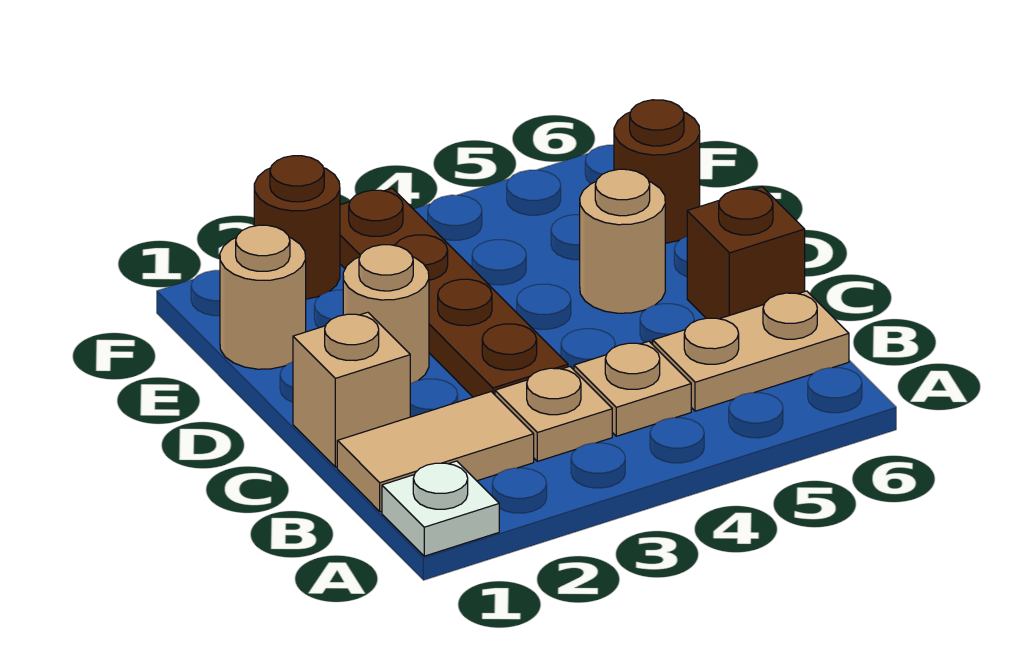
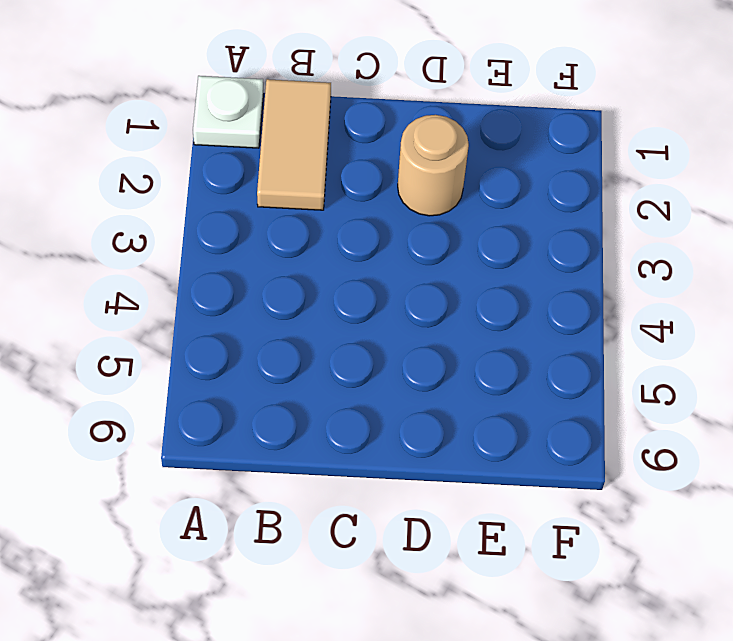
none -> tan plate B3 level 1
none -> tan plate B4 level 1
none -> tan plate B5:B6 level 1

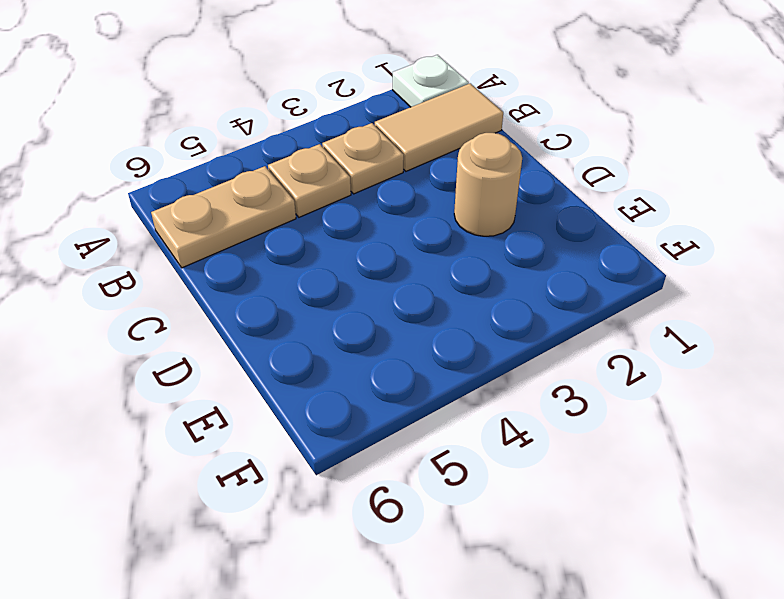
none -> tan brick C1 level 1
none -> brown plate C3:F3 level 1
none -> brown brick C6 level 1

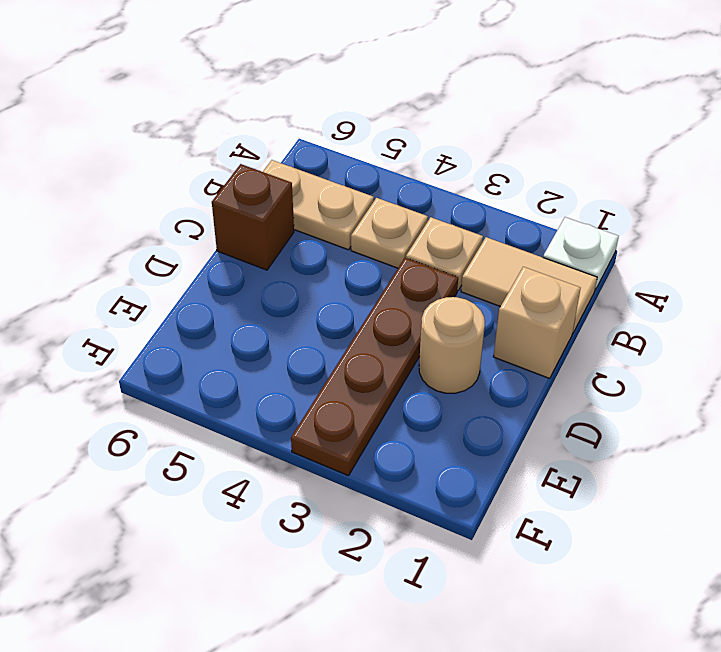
none -> tan round brick D5 level 1
none -> tan round brick E1 level 1
none -> brown round brick E6 level 1

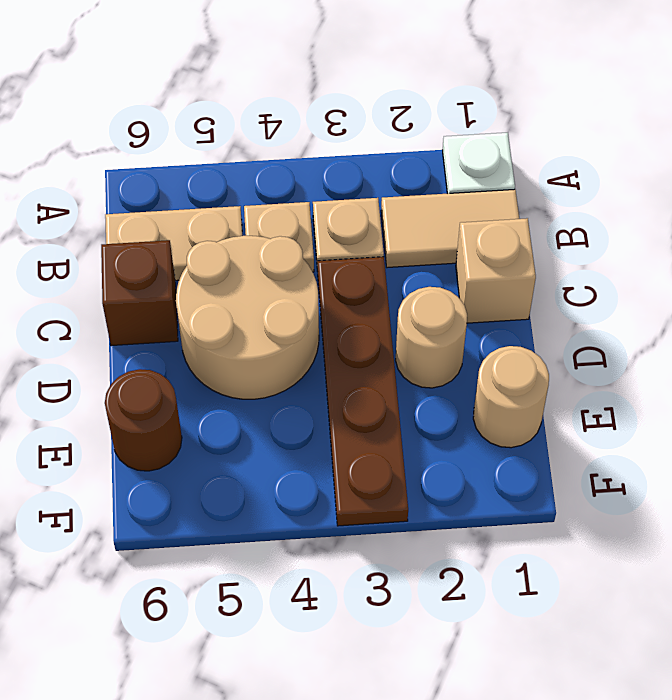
tan round brick C4:D5 level 1 -> tan round brick D5 level 1
none -> brown round brick F2 level 1

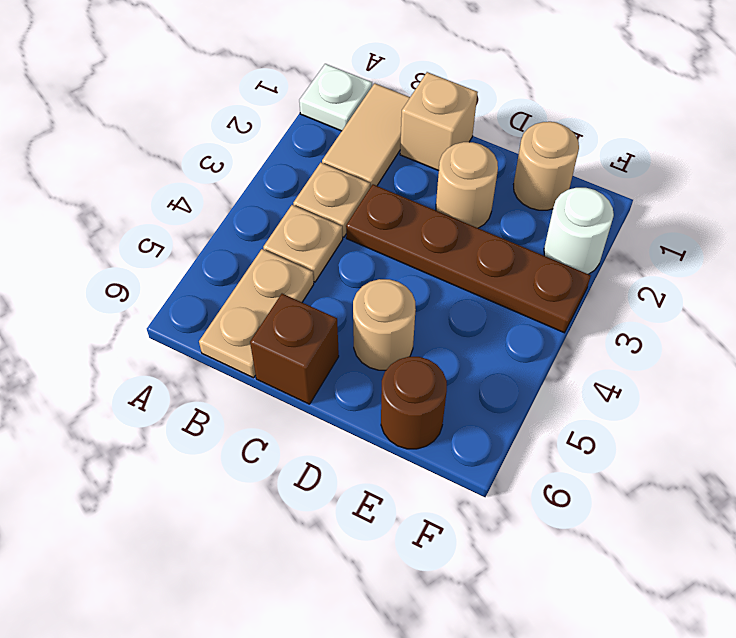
white round brick F2 level 1 -> brown round brick F2 level 1

